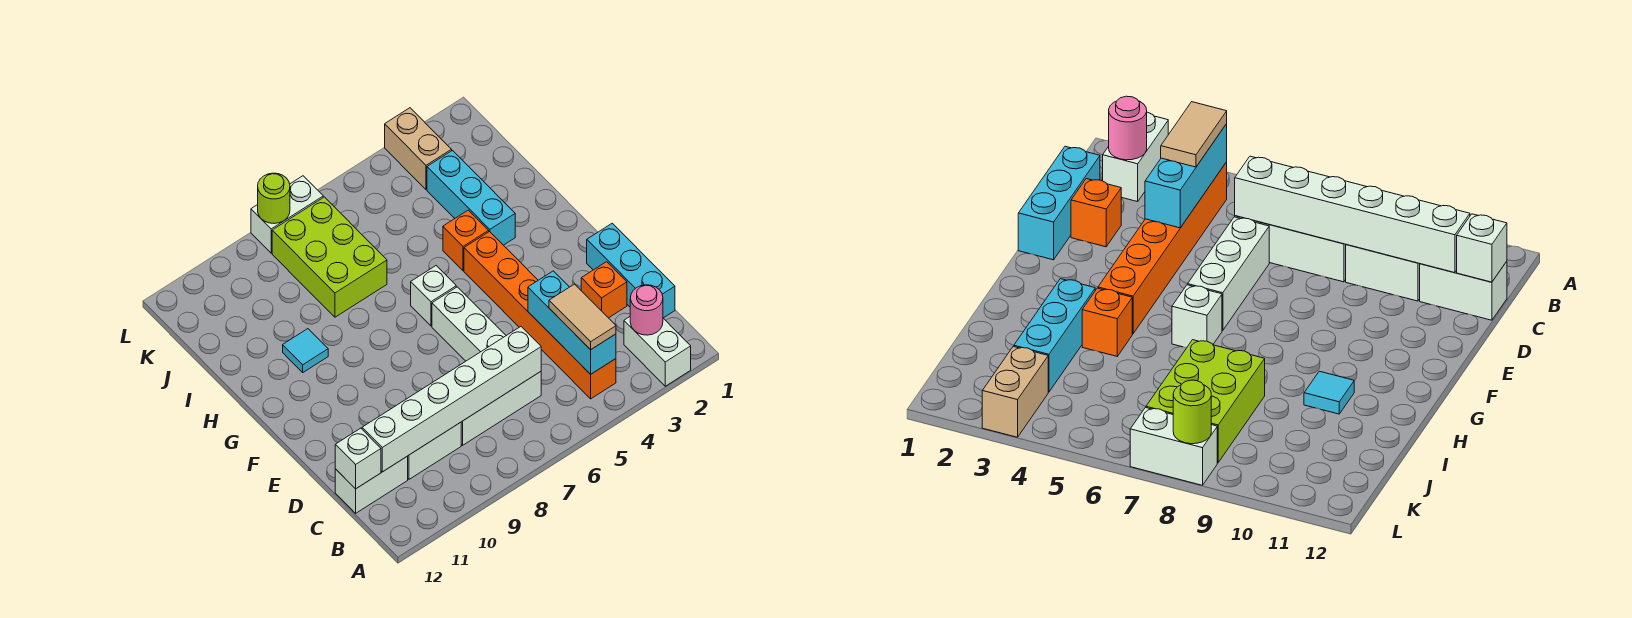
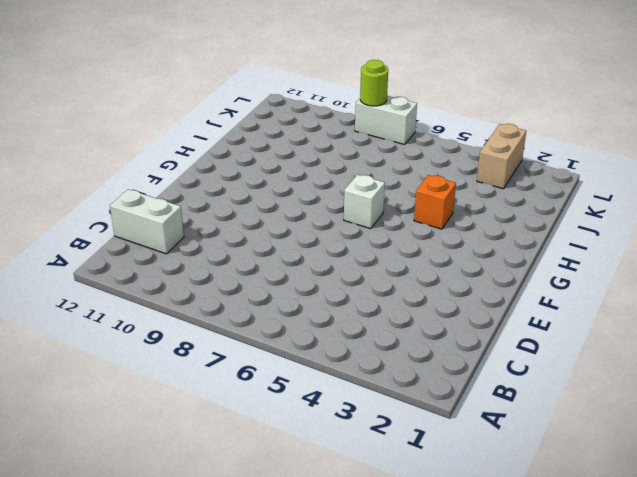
none -> white brick A2:B2 level 1
none -> orange brick B4:G4 level 1
none -> cyan brick C1:E1 level 1

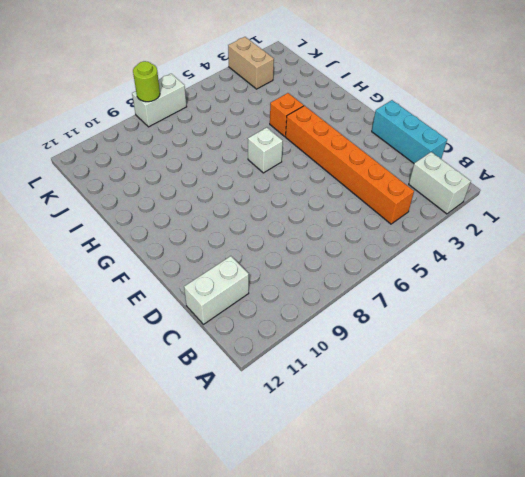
none -> white brick C6:C8 level 1
none -> white brick C9:C10 level 1
none -> orange brick D2 level 1

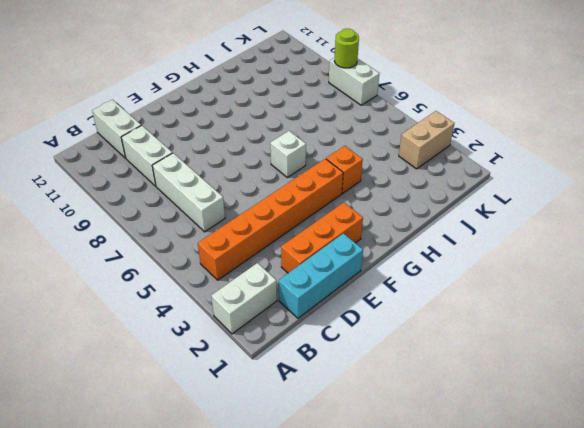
orange brick D2:F2 level 1 -> orange brick D2 level 1
none -> white brick D6:F6 level 1
none -> cyan brick H3:J3 level 1
none -> cyan tile H10 level 1

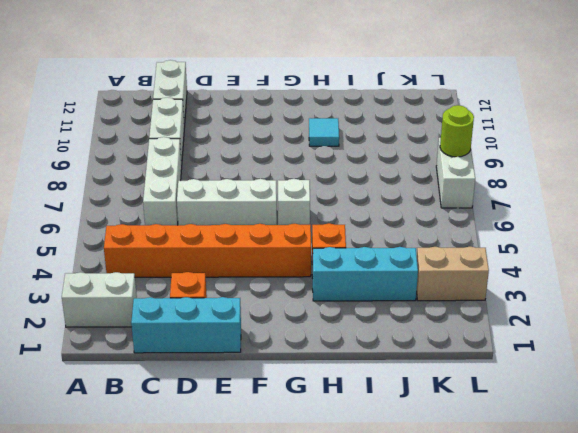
none -> lime brick I7:K8 level 1
none -> pink round brick B2 level 2
none -> cyan brick B4:D4 level 2

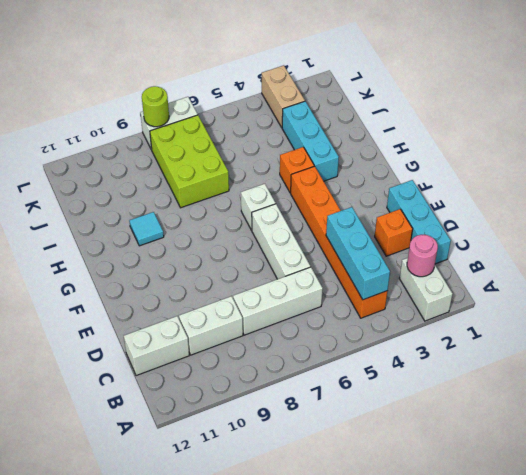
none -> white brick C6:C11 level 2
none -> white brick C12 level 2
none -> tan tile B4:C4 level 3

